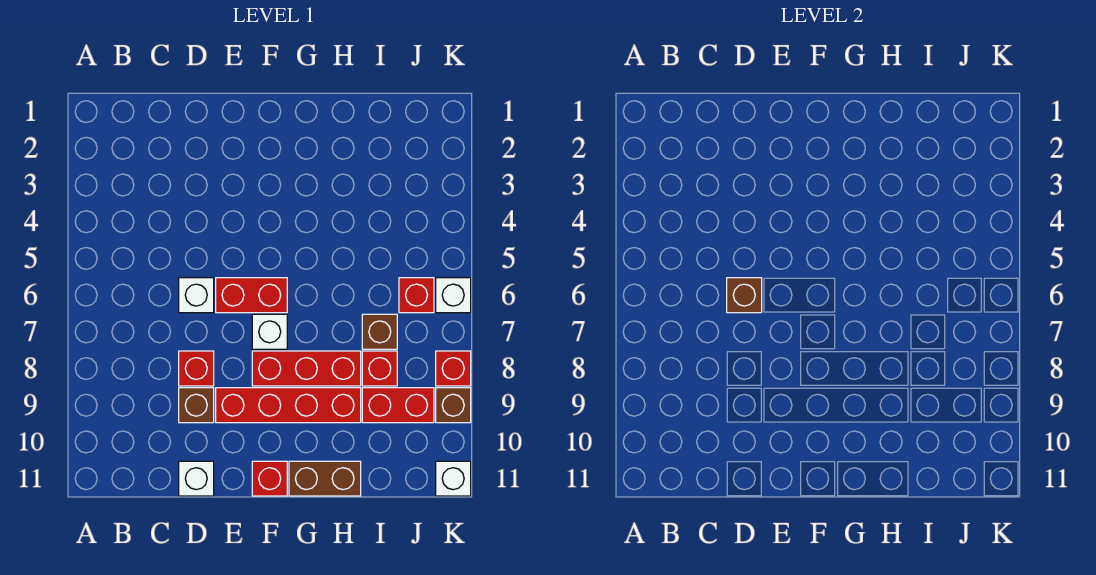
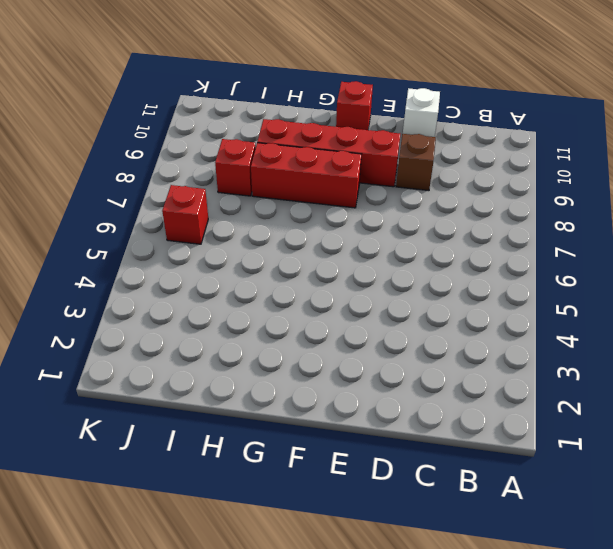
none -> white brick D6 level 1
none -> red brick D8 level 1
none -> red brick E6:F6 level 1

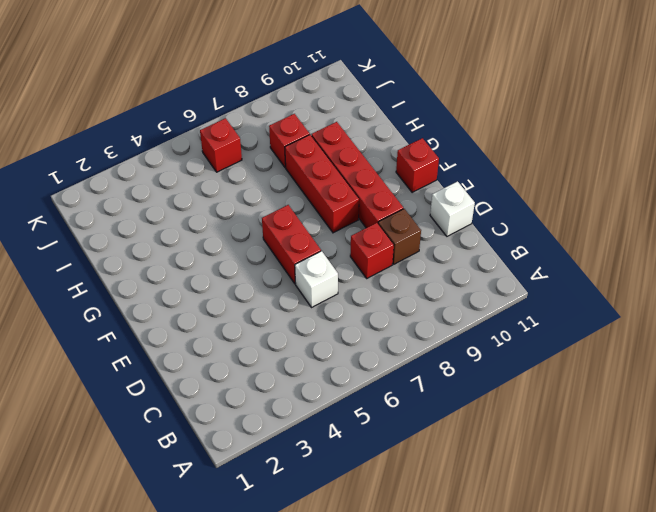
none -> white brick F7 level 1
none -> brown brick G11:H11 level 1
none -> brown brick I7 level 1

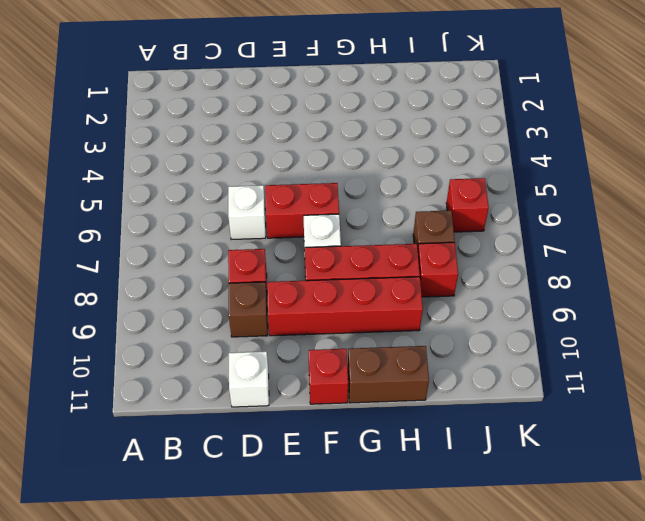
none -> red brick I9:J9 level 1
none -> white brick K6 level 1
none -> red brick K8 level 1

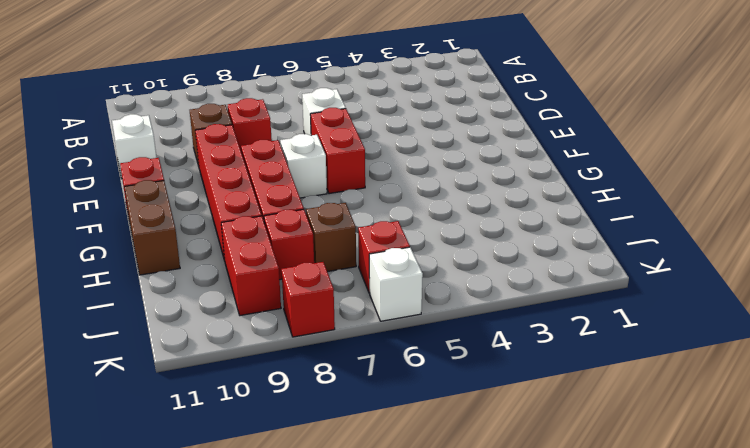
none -> brown brick K9 level 1
none -> white brick K11 level 1
none -> brown brick D6 level 2

